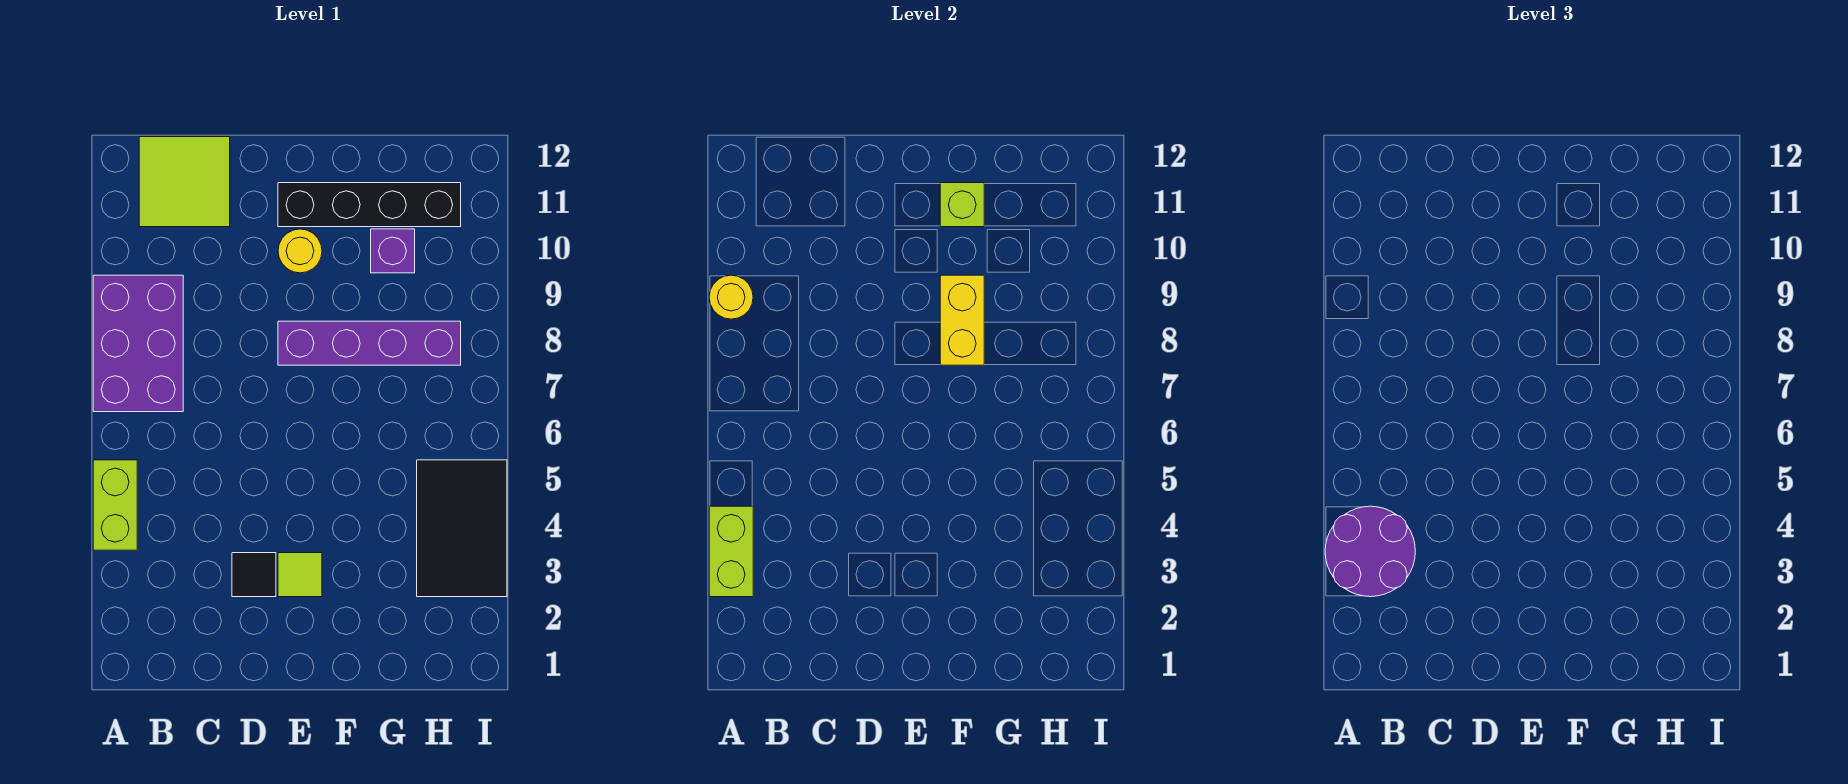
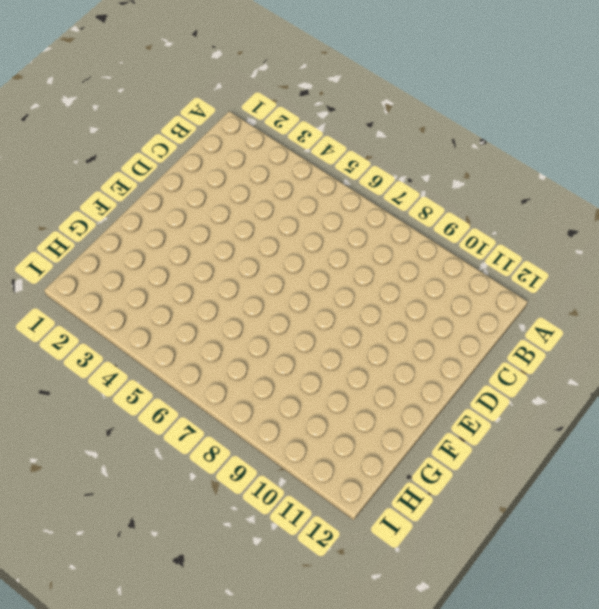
none -> lime brick A4:A5 level 1
none -> purple brick A7:B9 level 1
none -> lime tile B11:C12 level 1

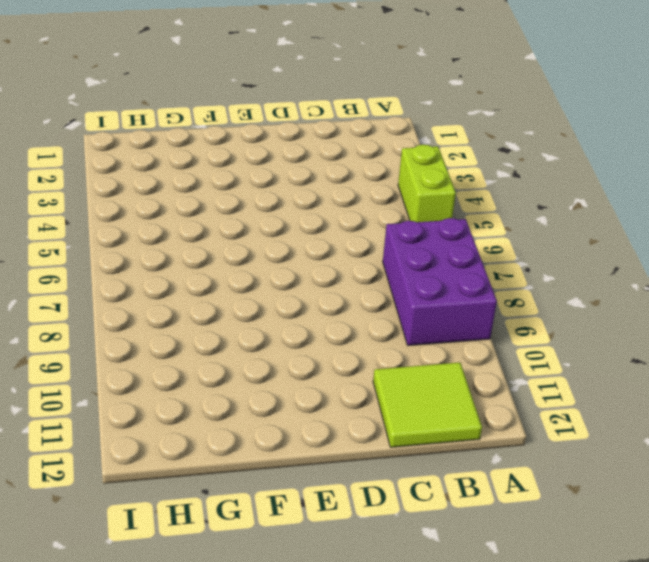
none -> black tile D3 level 1
none -> lime tile E3 level 1
none -> purple brick E8:H8 level 1

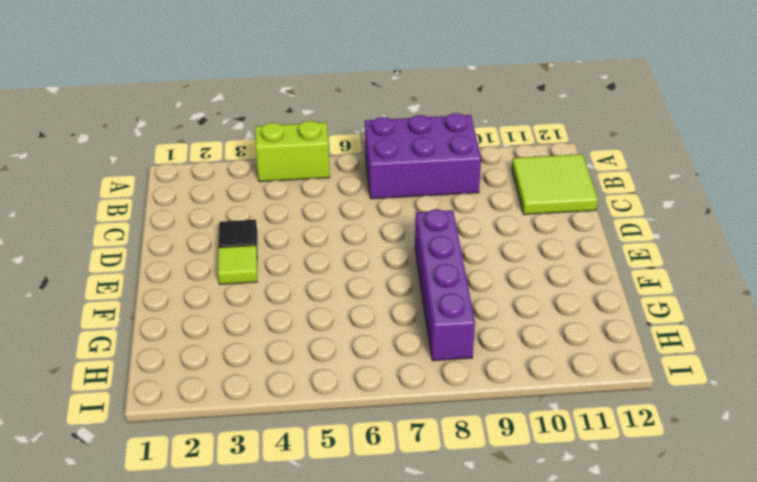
none -> yellow round brick E10 level 1
none -> black brick E11:H11 level 1
none -> purple brick G10 level 1

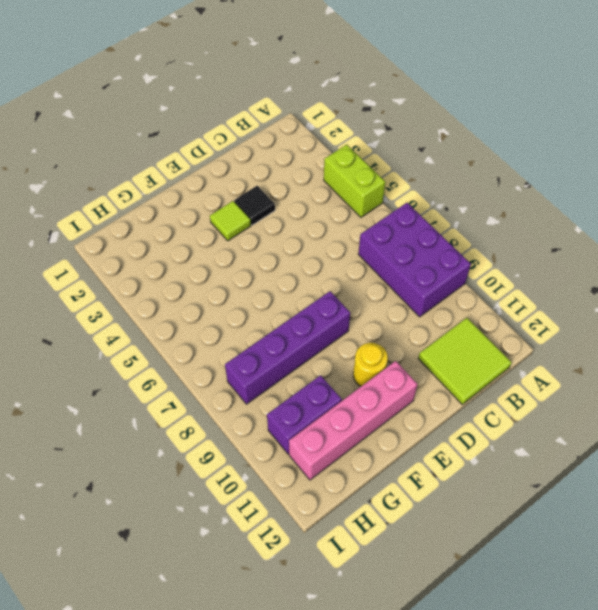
pink brick E11:H11 level 1 -> black brick E11:H11 level 1
purple brick G10:H10 level 1 -> purple brick G10 level 1
none -> black tile H3:I5 level 1
none -> lime brick A3:A4 level 2
none -> yellow round brick A9 level 2

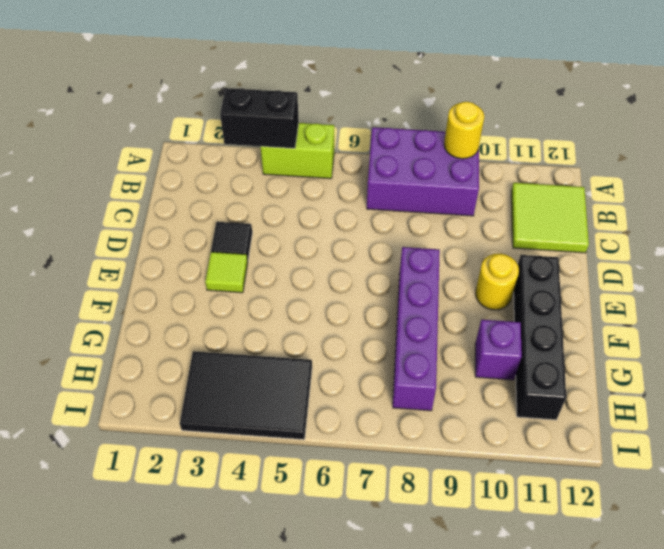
black brick A3:A4 level 2 -> lime brick A3:A4 level 2
none -> yellow brick F8:F9 level 2
none -> lime brick F11 level 2
none -> purple round brick A3:B4 level 3

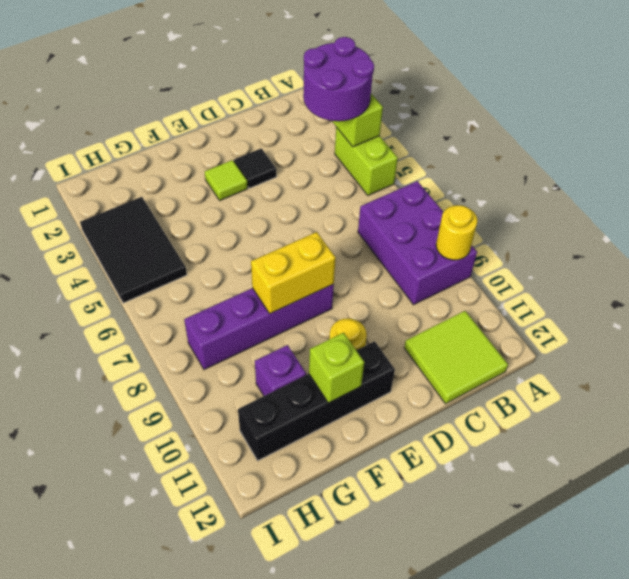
yellow brick E8:F8 level 2 -> yellow brick F8:F9 level 2

